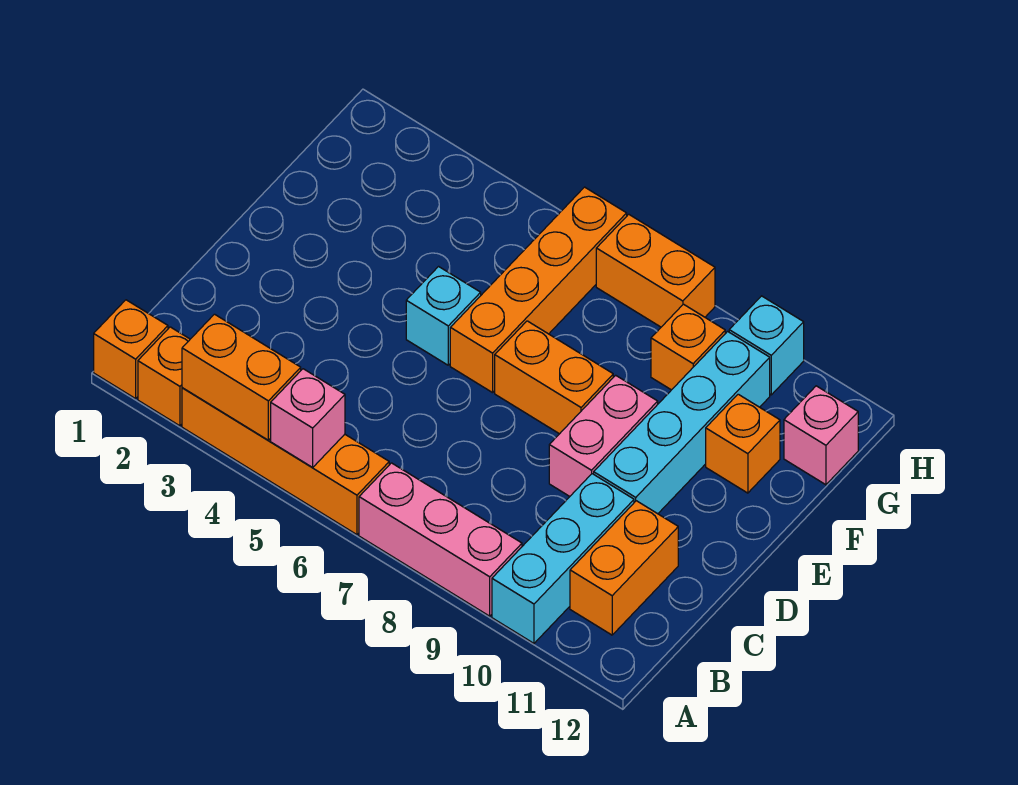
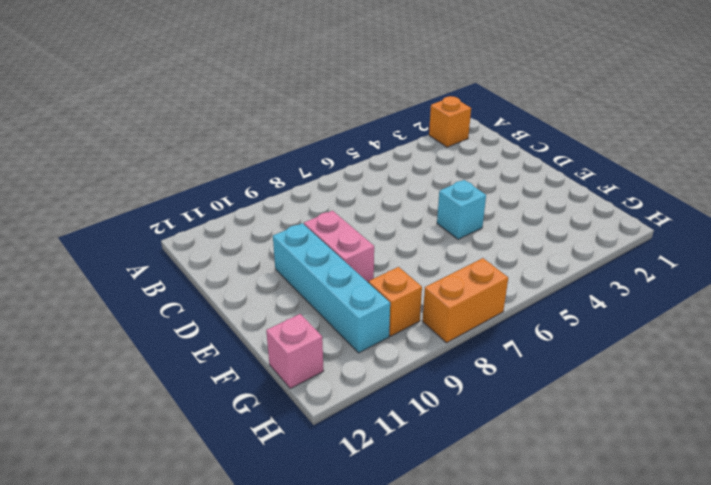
none -> orange brick A1 level 1
none -> orange brick A3:A6 level 1
none -> pink brick A7:A9 level 1

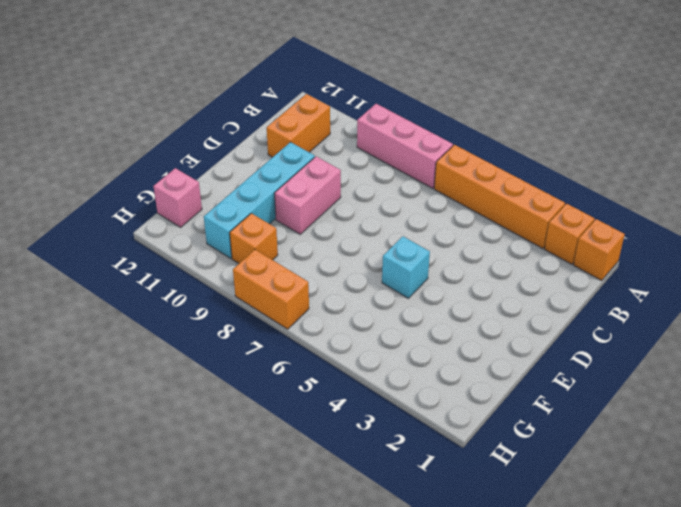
none -> cyan brick A10:C10 level 1
none -> orange brick E6:H6 level 1
none -> orange brick E7:E8 level 1

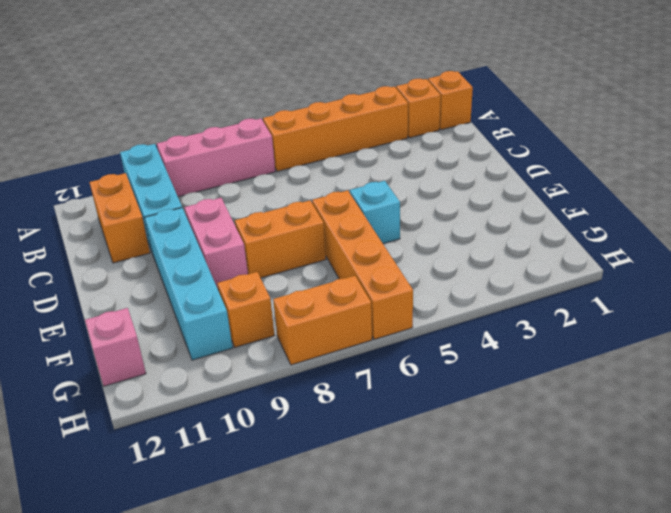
none -> orange brick F11 level 1
none -> cyan brick H10 level 1
none -> orange brick A3:A4 level 2

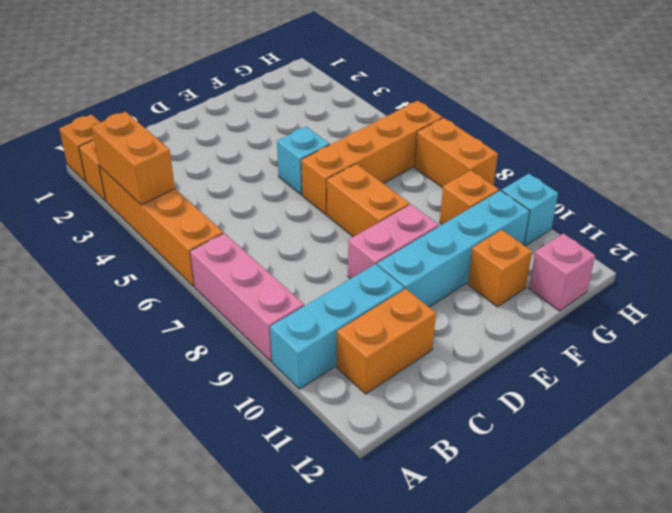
none -> pink brick A5 level 2

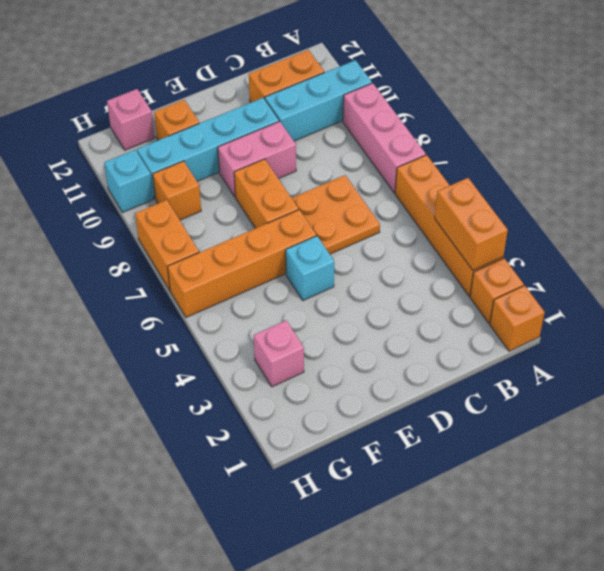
orange plate C6:D7 level 1 -> none
pink brick G3 level 1 -> pink brick A5 level 2

